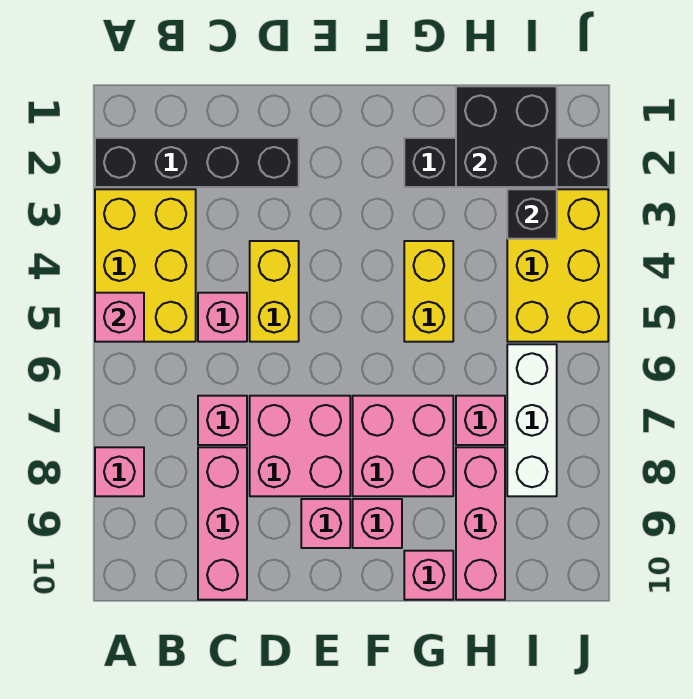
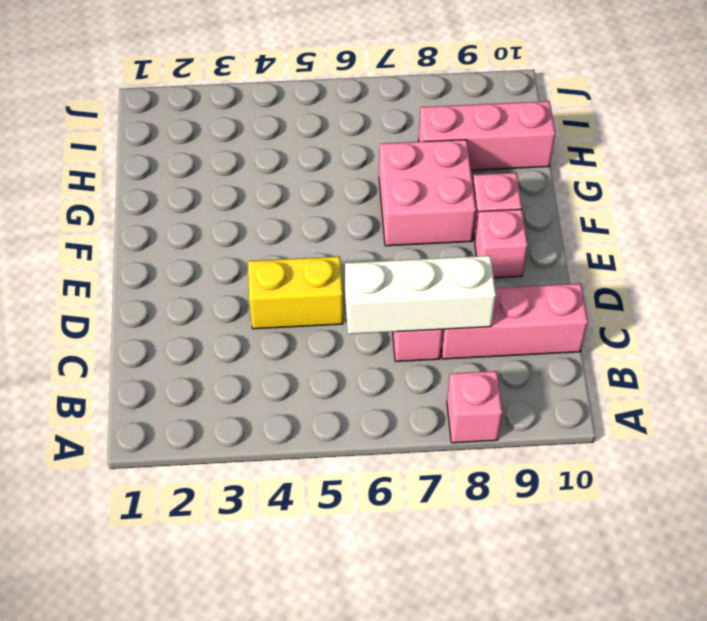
white brick C6:C8 level 2 -> white brick I6:I8 level 1
none -> black brick A2:D2 level 1
none -> yellow brick A3:B5 level 1
none -> pink brick C5 level 1

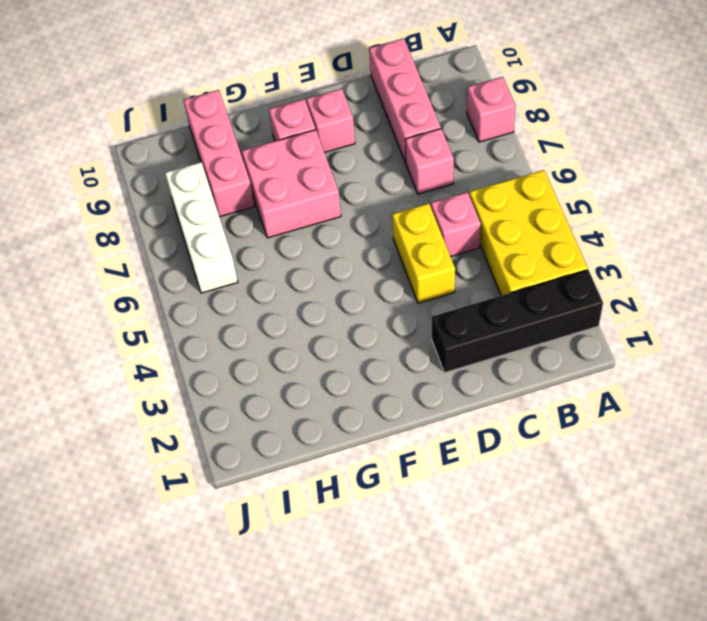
none -> pink brick D7:E8 level 1
none -> black brick G2:J2 level 1
none -> yellow brick G4:G5 level 1

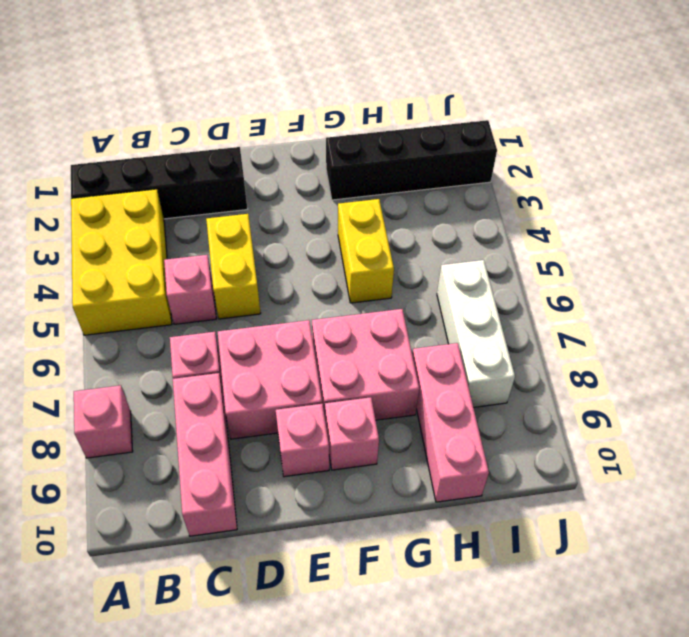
none -> pink brick G10 level 1
none -> pink brick H7 level 1
none -> yellow brick I3:J5 level 1

